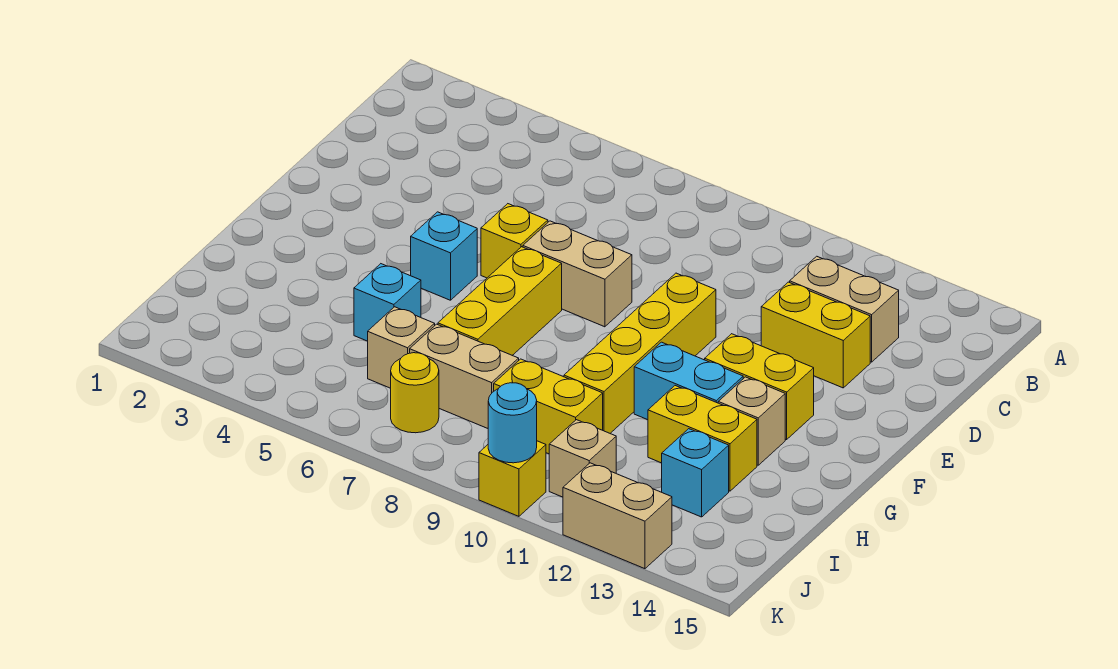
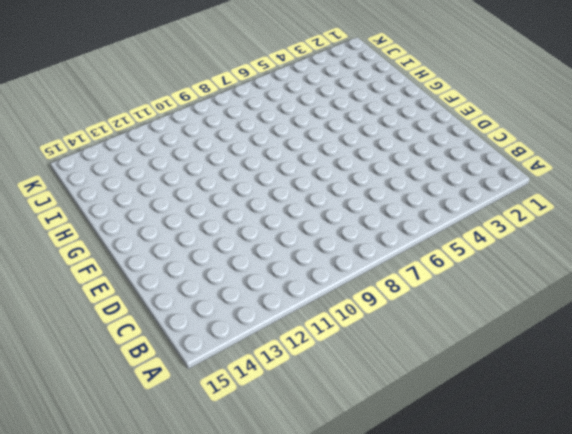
none -> tan brick C12:C13 level 1
none -> yellow brick D12:D13 level 1
none -> yellow brick E6 level 1

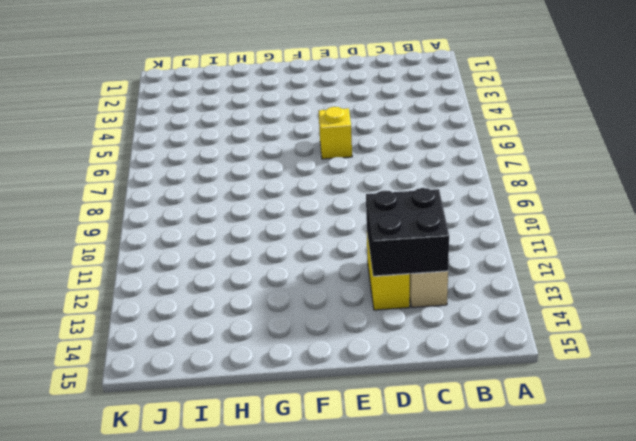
black brick C12:D13 level 2 -> none
none -> tan brick E7:E8 level 1
none -> yellow brick E10:H10 level 1
none -> cyan brick F5 level 1

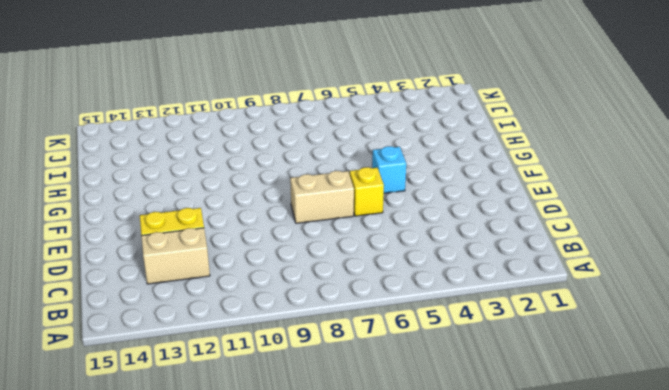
none -> yellow brick E10:H10 level 1
none -> yellow brick F7:H7 level 1
none -> yellow brick F12:F13 level 1

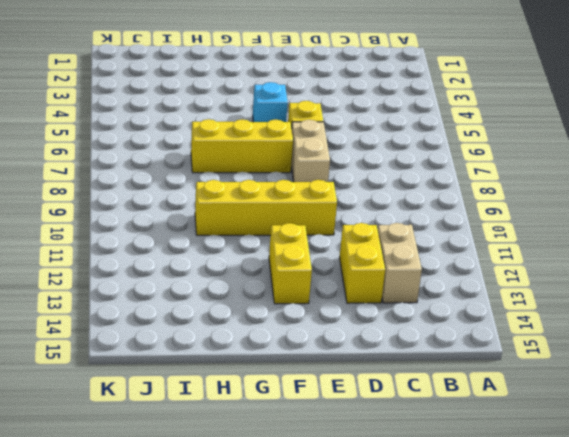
none -> cyan brick G11:G12 level 1
none -> tan brick G13 level 1
none -> cyan brick H5 level 1

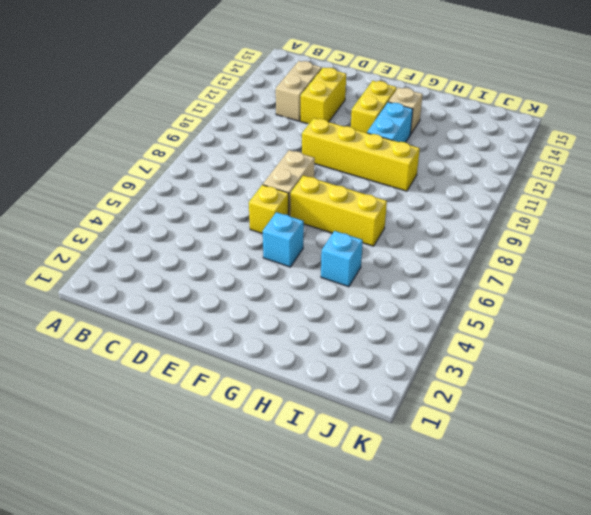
none -> yellow brick H12:H13 level 1
none -> tan brick I6 level 1
none -> tan brick I7:I8 level 1

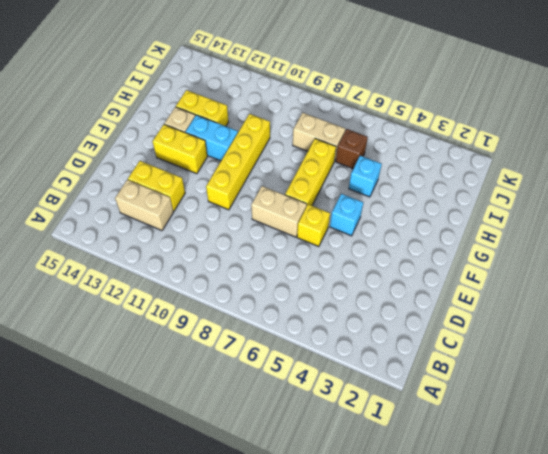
brown brick I6 level 1 -> tan brick I6 level 1
none -> yellow brick I9:I10 level 1
none -> cyan brick I13 level 1
none -> yellow round brick J7 level 1

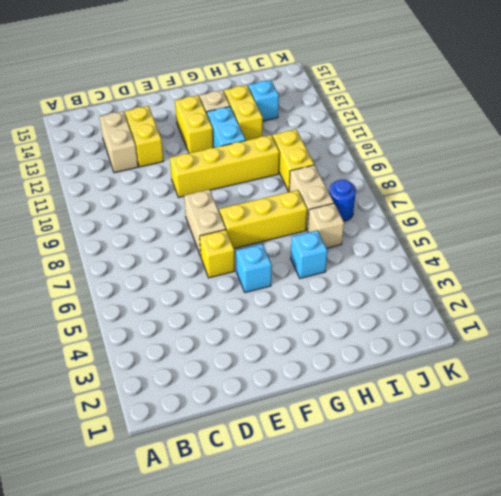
blue round brick J7 level 1 -> yellow round brick J7 level 1
none -> tan brick J11 level 1
none -> yellow brick K10 level 1
none -> tan brick K12:K13 level 1

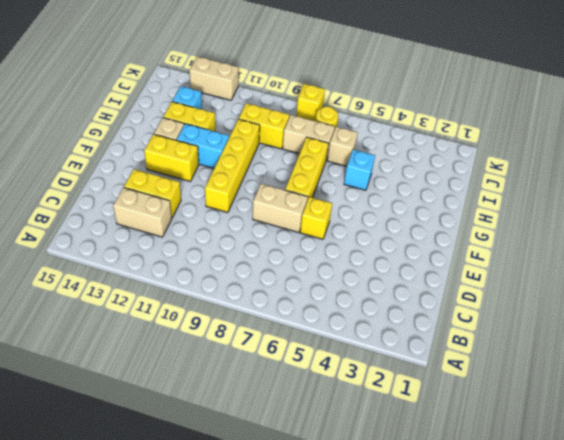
yellow brick K8 level 1 -> yellow brick K10 level 1
none -> cyan brick F5 level 1
none -> tan brick J11 level 1
none -> cyan round brick K10 level 2

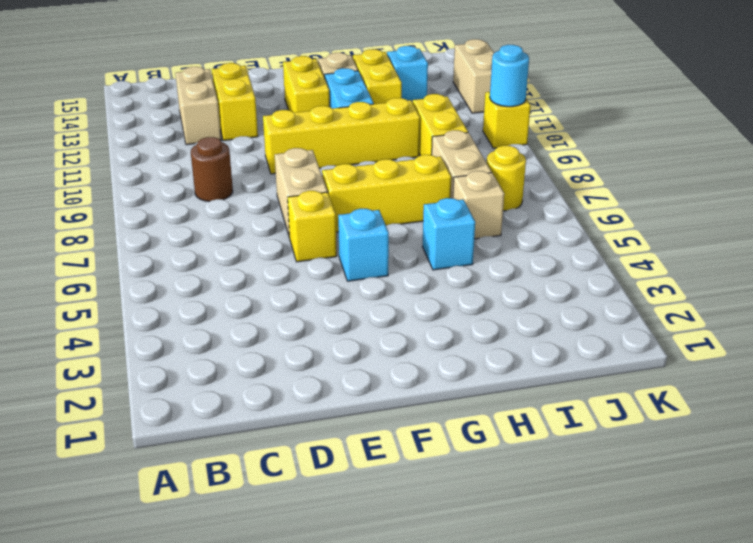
brown round brick C9 level 1 -> none
none -> tan brick J11 level 1

